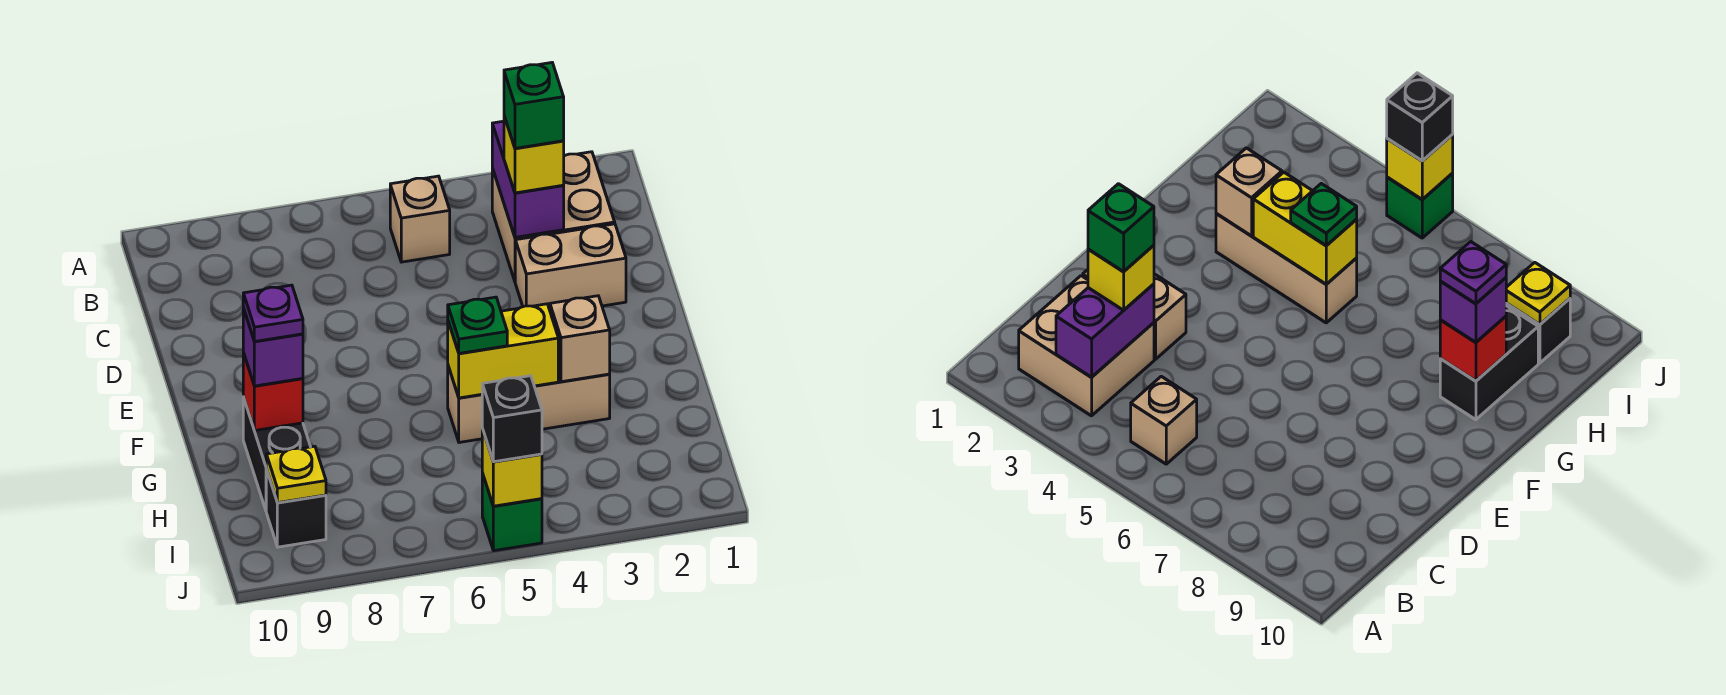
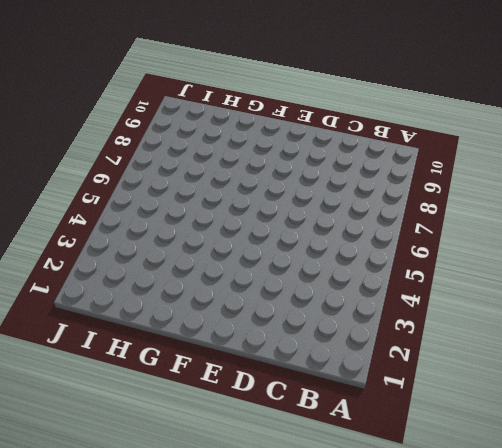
none -> tan brick B2:C3 level 1
none -> tan brick B5 level 1
none -> tan brick D2:D3 level 1

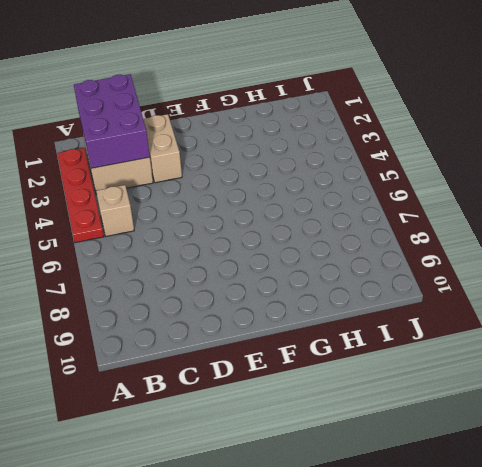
red plate A2:A5 level 1 -> none
purple brick B1:C3 level 2 -> purple brick B3:C3 level 2
none -> tan brick G3:G5 level 1
none -> black brick G9:H9 level 1
none -> black brick I9 level 1

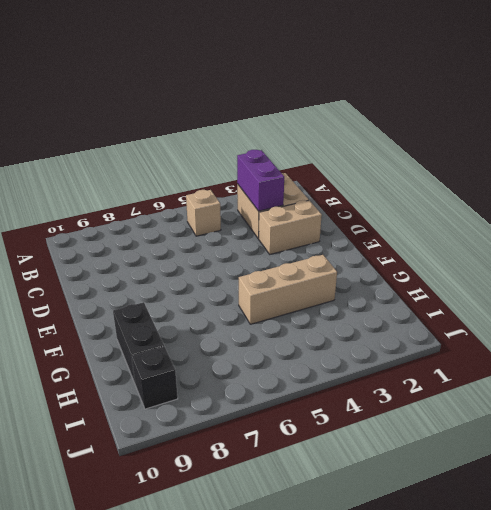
none -> green brick J5 level 1
none -> tan brick G3 level 2
none -> yellow brick G4:G5 level 2

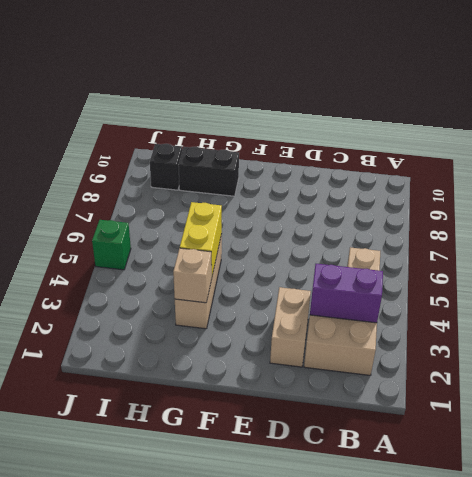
none -> red brick G9 level 2
none -> yellow plate I9 level 2
none -> yellow brick J5 level 2

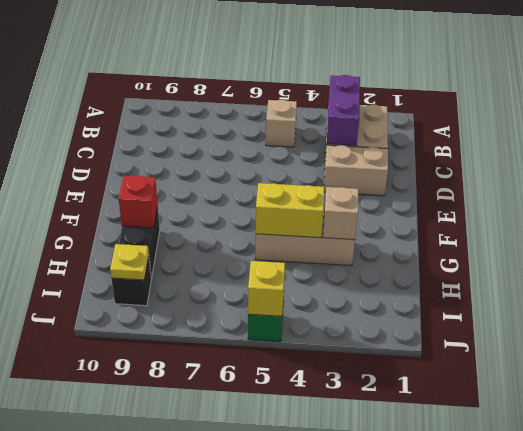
none -> yellow brick C3 level 3
none -> green plate G5 level 3
none -> purple brick G9 level 3

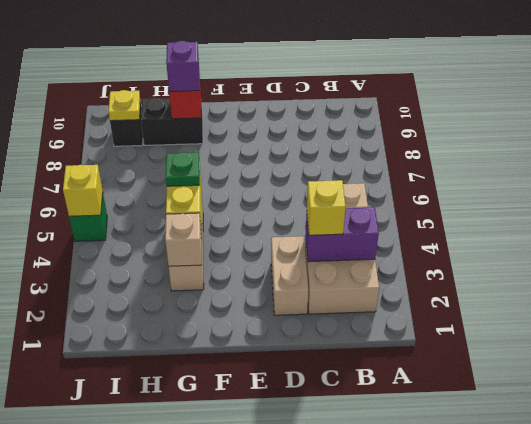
none -> black brick J5 level 3
none -> green brick C3 level 4
none -> purple plate G9 level 4

